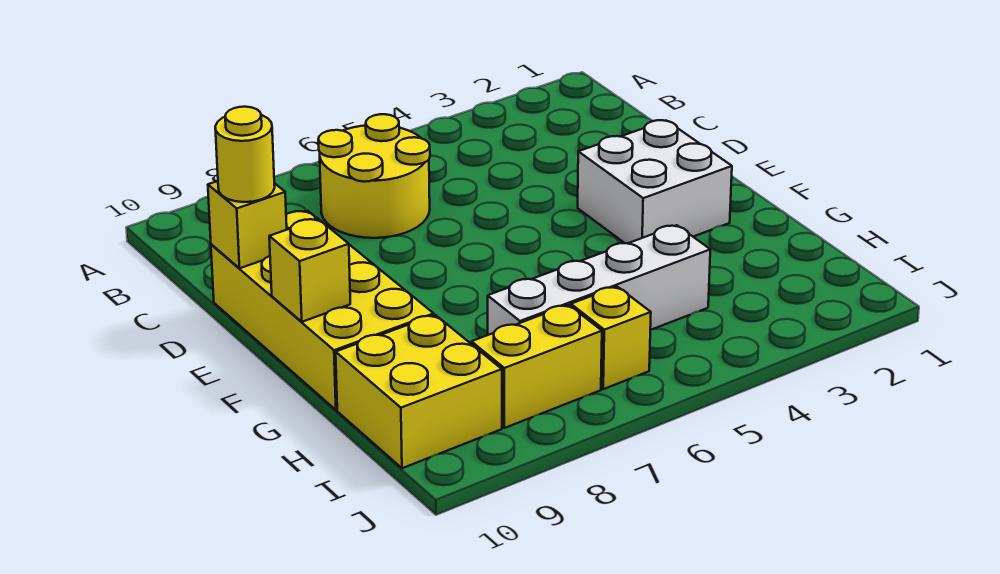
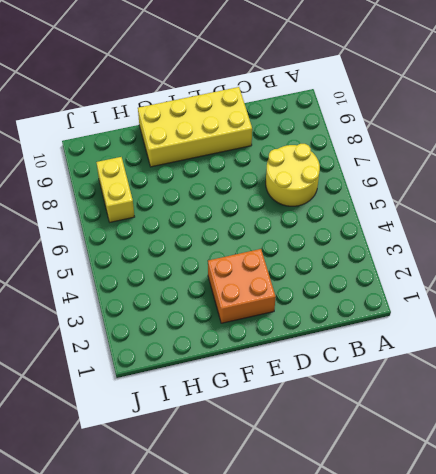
orange brick E2:F3 level 1 -> white brick E2:F3 level 1
none -> white brick H4:H7 level 1
none -> yellow brick H9:I10 level 1

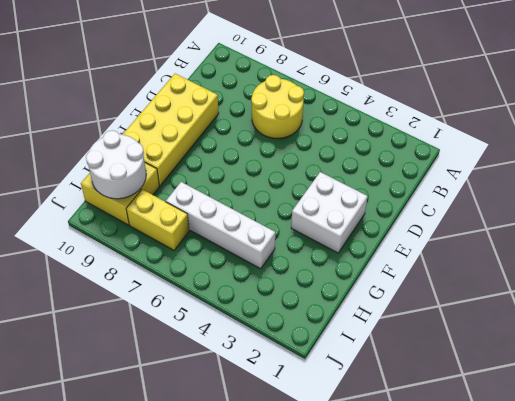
white round brick H9:I10 level 2 -> none
none -> yellow brick I6 level 1
none -> yellow brick D10 level 2

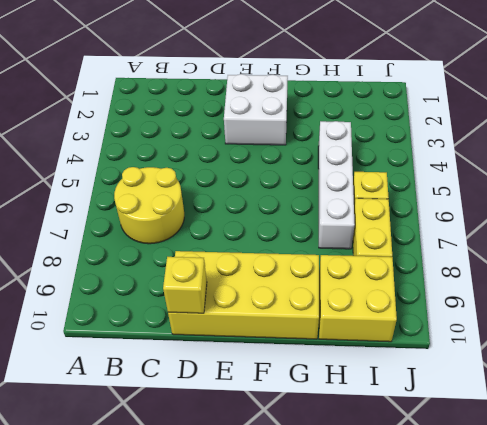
none -> yellow brick F10 level 2
none -> yellow round brick D10 level 3

